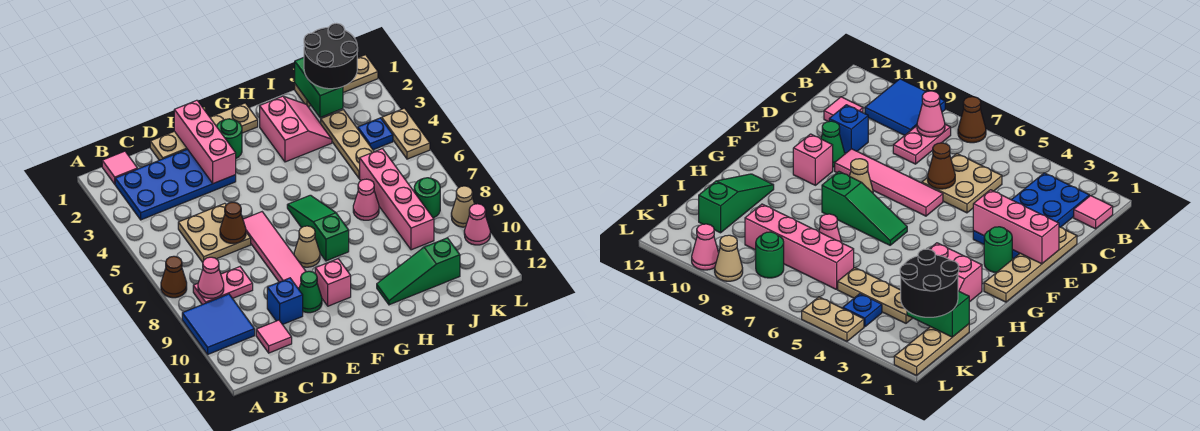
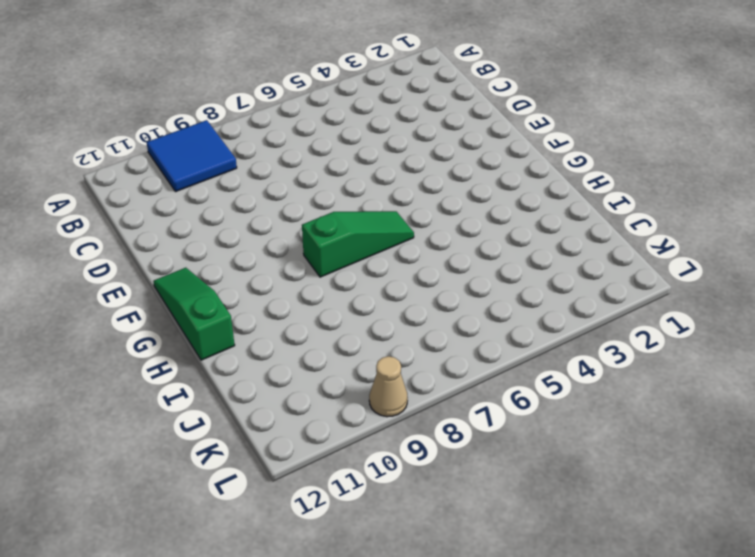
green slope F12:H12 level 1 top H -> green slope H11:J11 level 1 top J
none -> brown cone A7 level 1
none -> pink tile B1 level 1
none -> blue plate B2:E3 level 1
none -> pink plate B8:C8 level 1

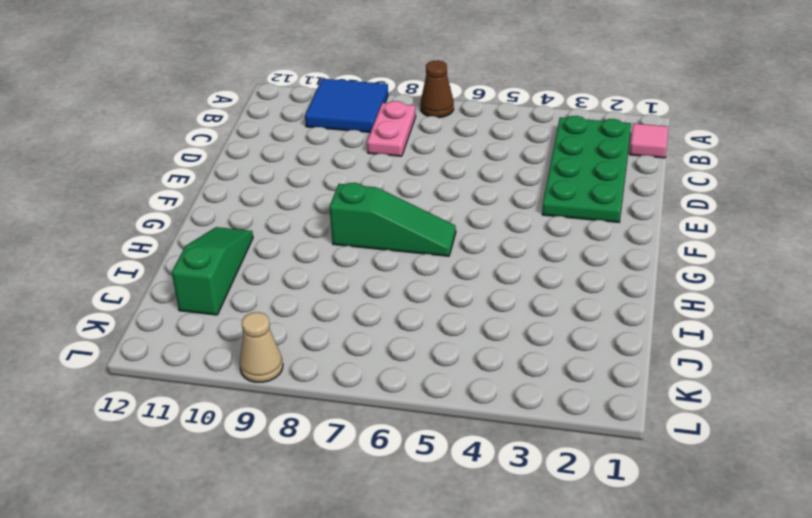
green plate B2:E3 level 1 -> blue plate B2:E3 level 1
none -> tan plate C5:D6 level 1
none -> pink tile C11 level 1
none -> tan plate D1:G1 level 1
none -> blue brick D10 level 1

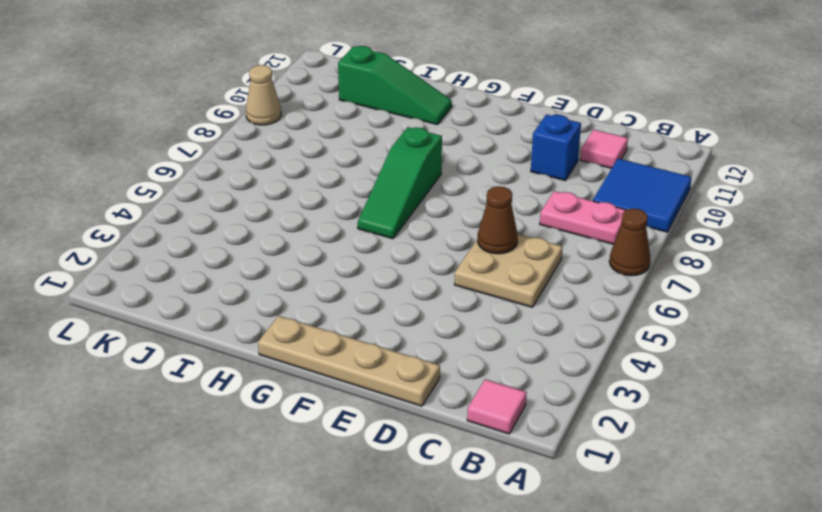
none -> blue plate B2:E3 level 1
none -> pink tile E6:E9 level 1
none -> green cone E10 level 1
none -> green round brick F2 level 1

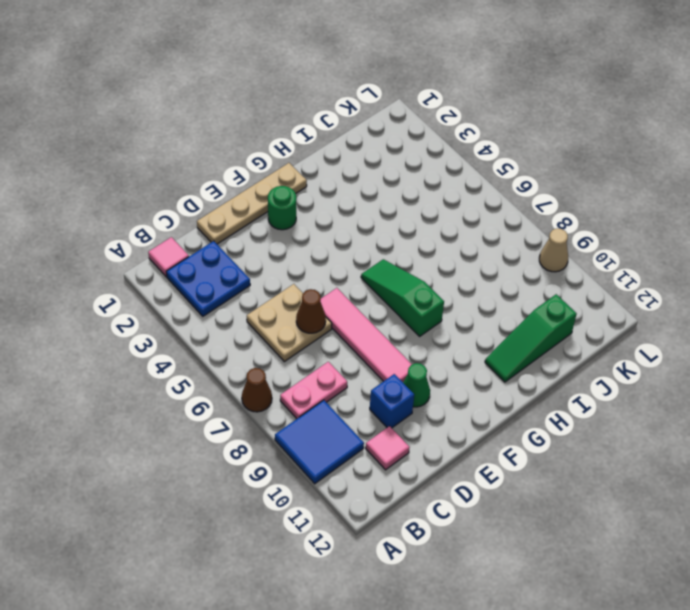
blue plate B2:C3 level 1 -> blue plate B2:E3 level 1
none -> tan cone F8 level 1
none -> pink brick F10 level 1
none -> pink slope H2:I3 level 1 top H
none -> pink cone I7 level 1

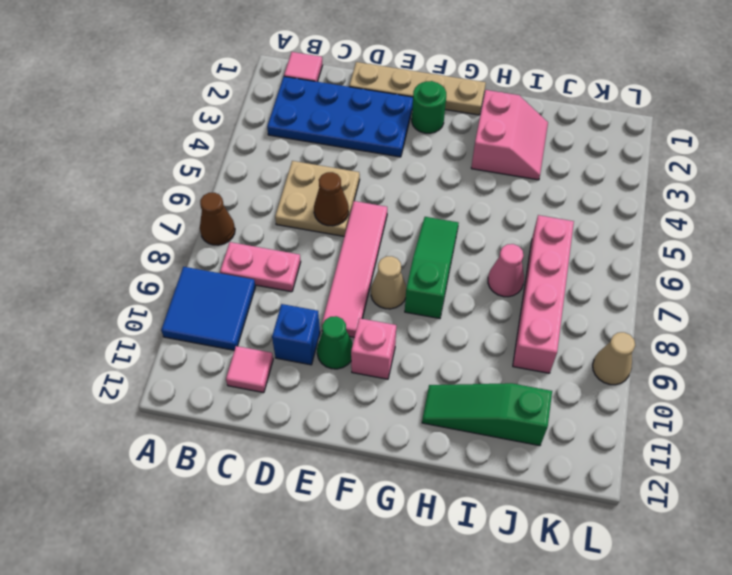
none -> tan plate J1:L1 level 1
none -> tan plate J3:J5 level 1
none -> blue plate K4 level 1
none -> green round brick K8 level 1

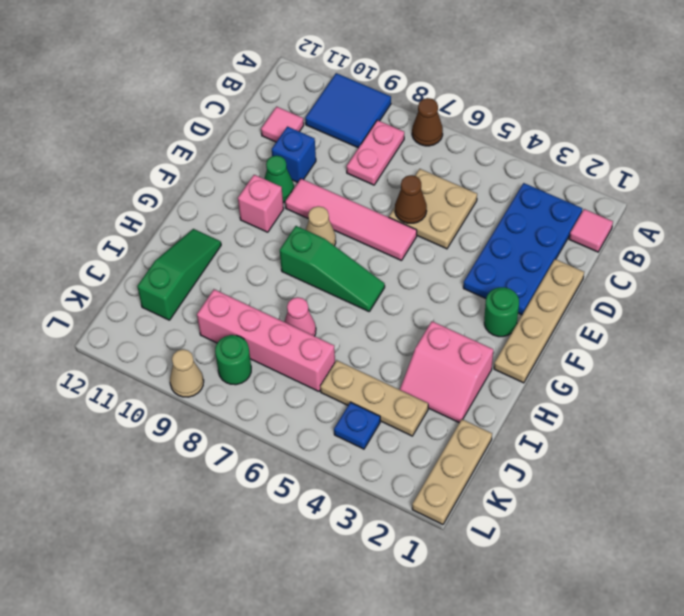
none -> tan plate L4:L5 level 1
none -> pink cone L10 level 1
none -> pink cone B8 level 2
none -> pink brick E1:E3 level 2

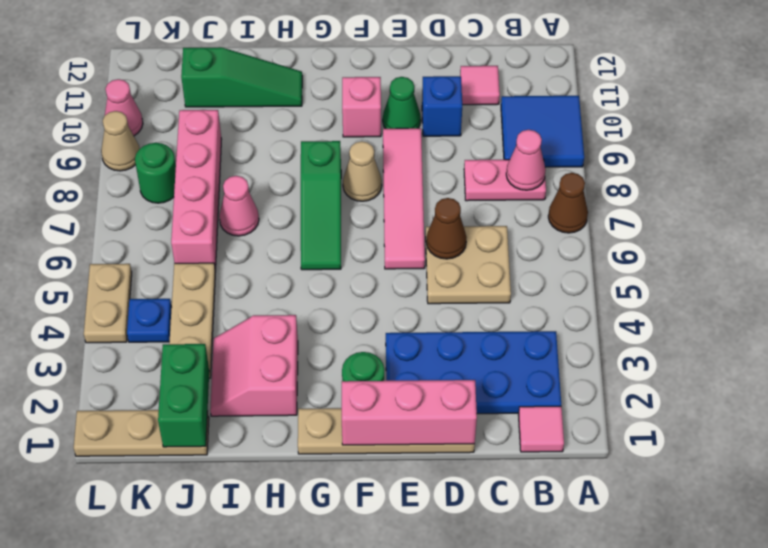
pink brick D1:F1 level 2 -> pink brick E1:E3 level 2
none -> black round brick J1:K2 level 3

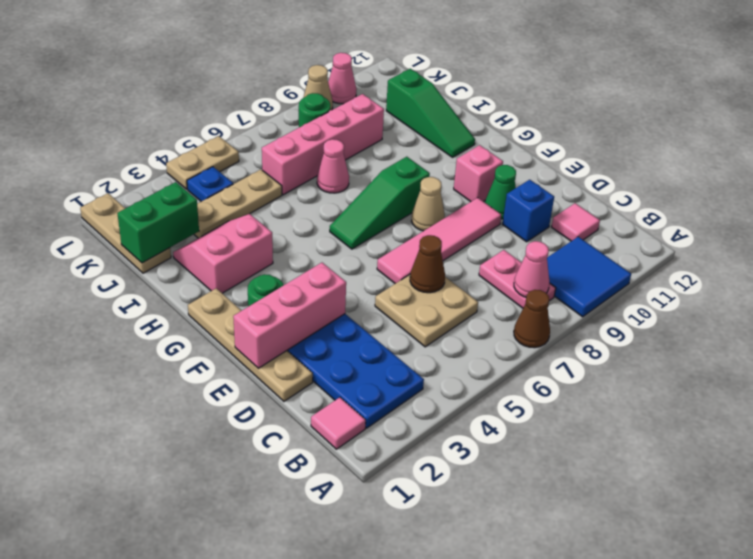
none -> black round brick J1:K2 level 3

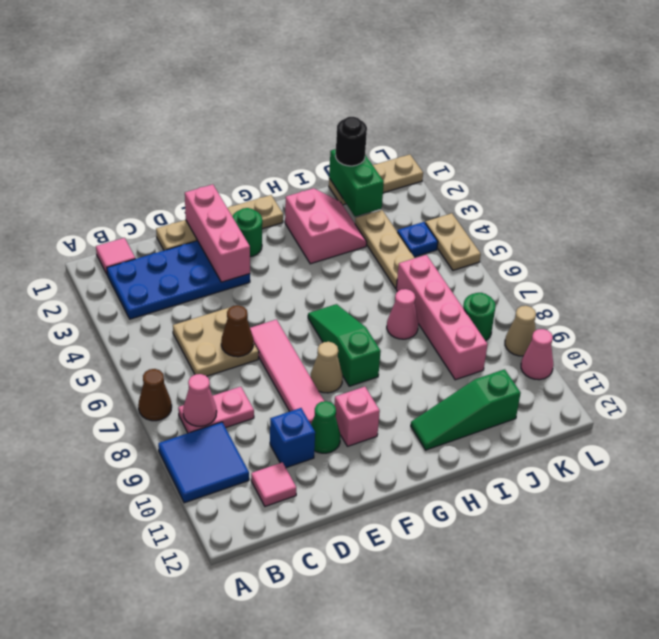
black round brick J1 level 3 -> black round brick J1:K2 level 3

